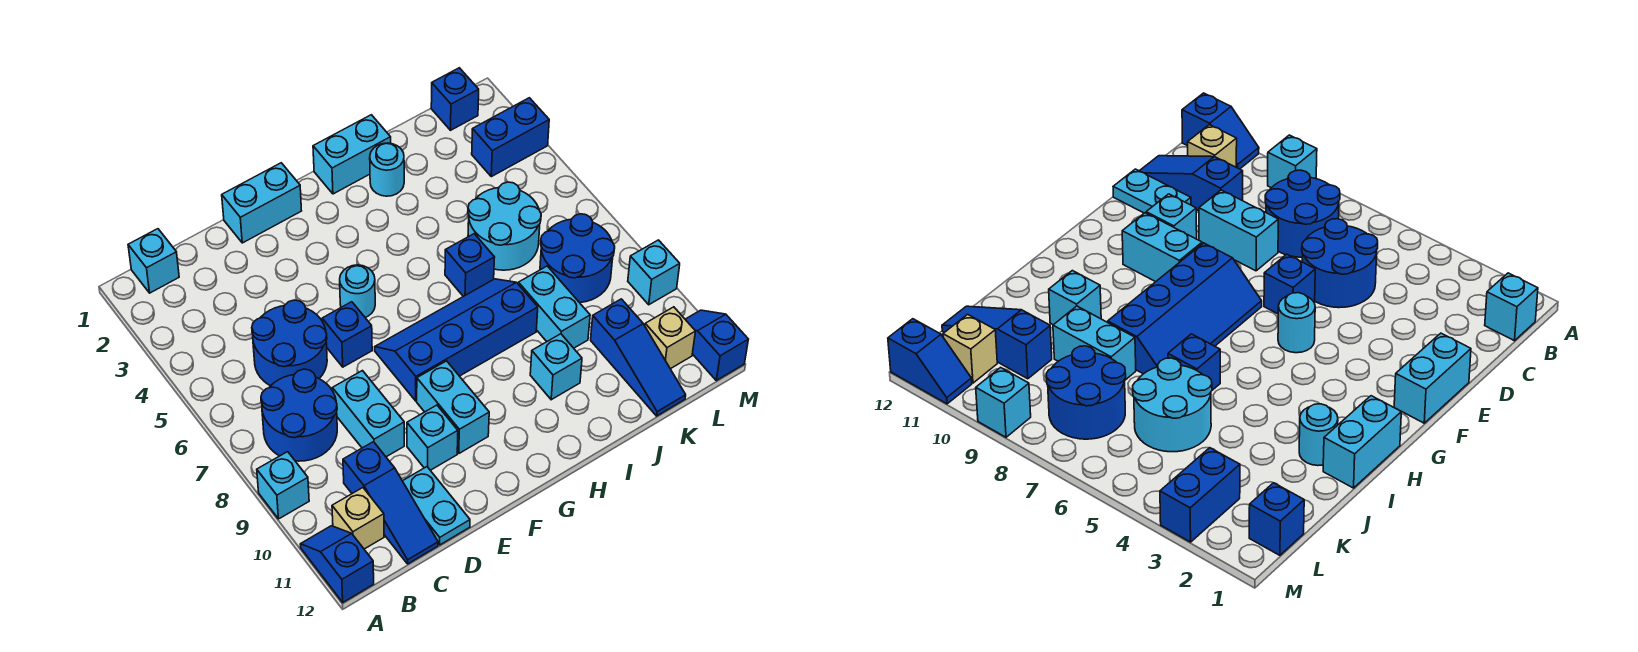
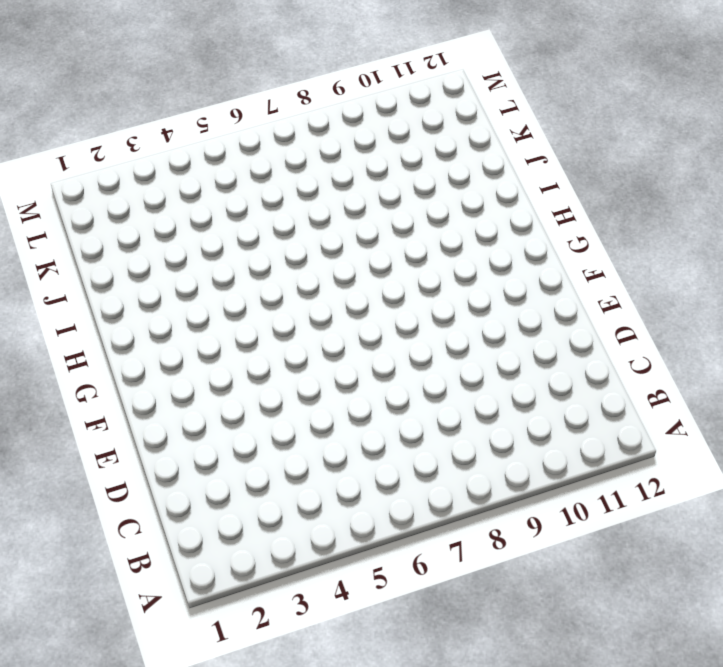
none -> cyan brick A9 level 1
none -> blue slope A11:A12 level 1 top 12
none -> cyan brick B1 level 1

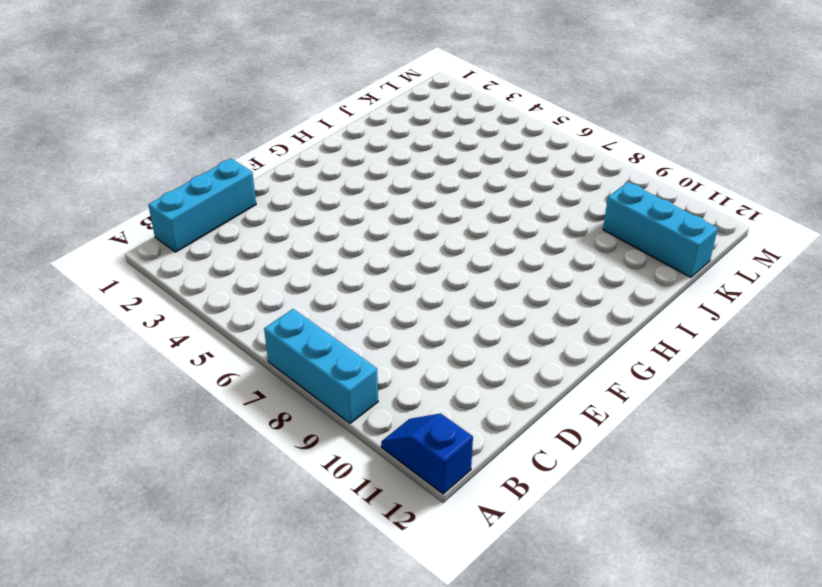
cyan brick A7:A9 level 1 -> cyan brick A9 level 1
cyan brick B1:D1 level 1 -> cyan brick B1 level 1
cyan brick K10:K12 level 1 -> blue slope K10:K12 level 1 top 10
none -> blue round brick B7:C8 level 1
none -> tan brick B11 level 1
none -> blue round brick C5:D6 level 1

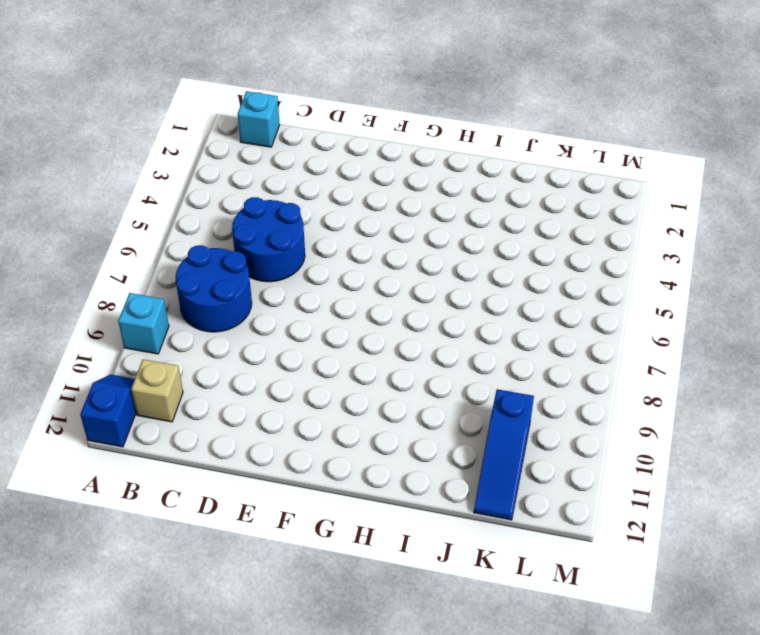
none -> blue slope C10:C12 level 1 top 10
none -> cyan brick D8:D9 level 1
none -> cyan plate D11:D12 level 1

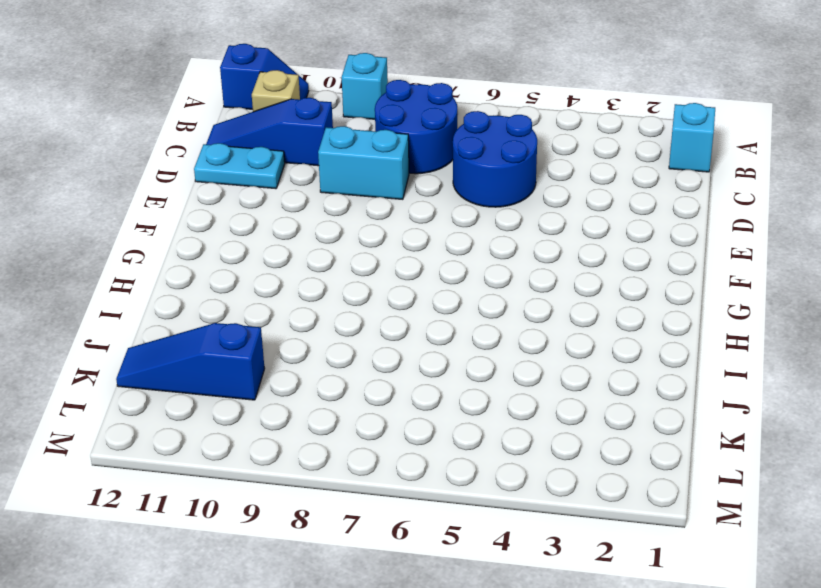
none -> cyan brick E1:F1 level 1
none -> blue brick E6 level 1
none -> cyan brick E10 level 1

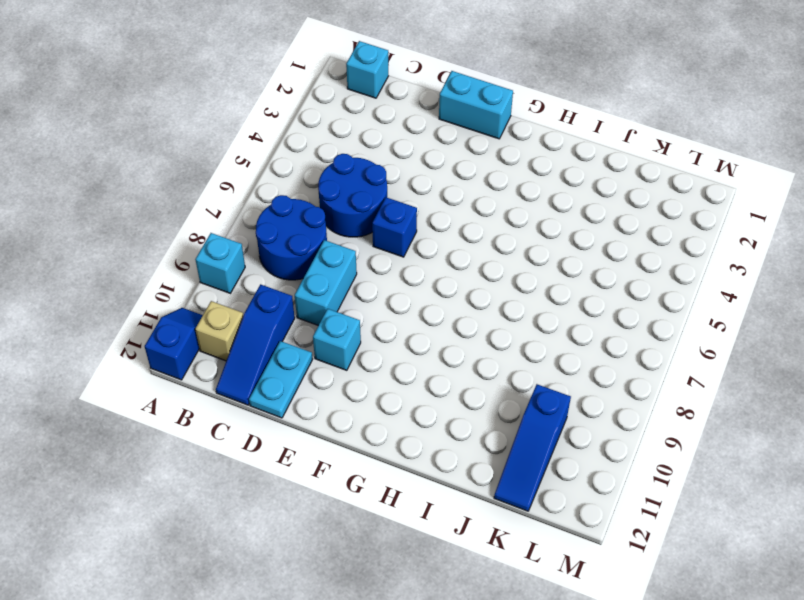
none -> cyan round brick F5 level 1
none -> blue slope F7:I8 level 1 top 8
none -> cyan brick F9:F10 level 1

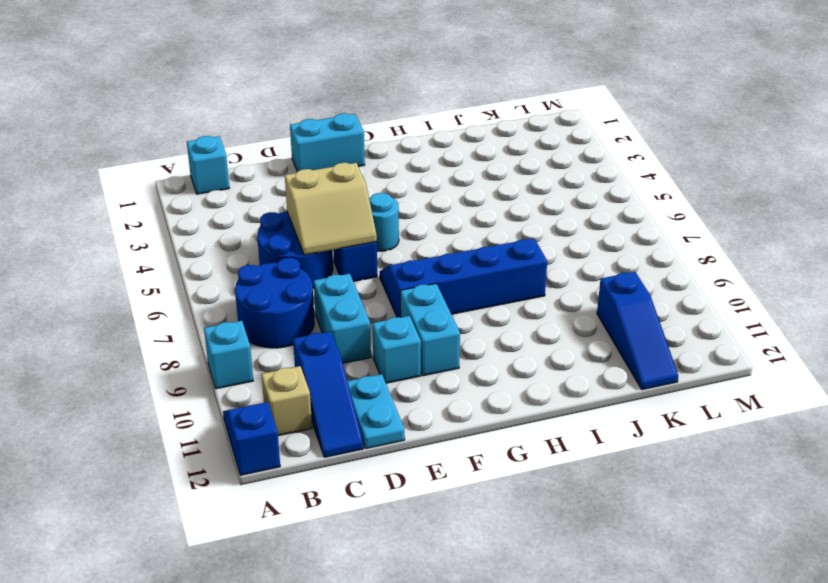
tan slope D5:E6 level 2 top 5 -> none
none -> cyan brick H1:I1 level 1
none -> cyan round brick I2 level 1
none -> blue brick I6 level 1

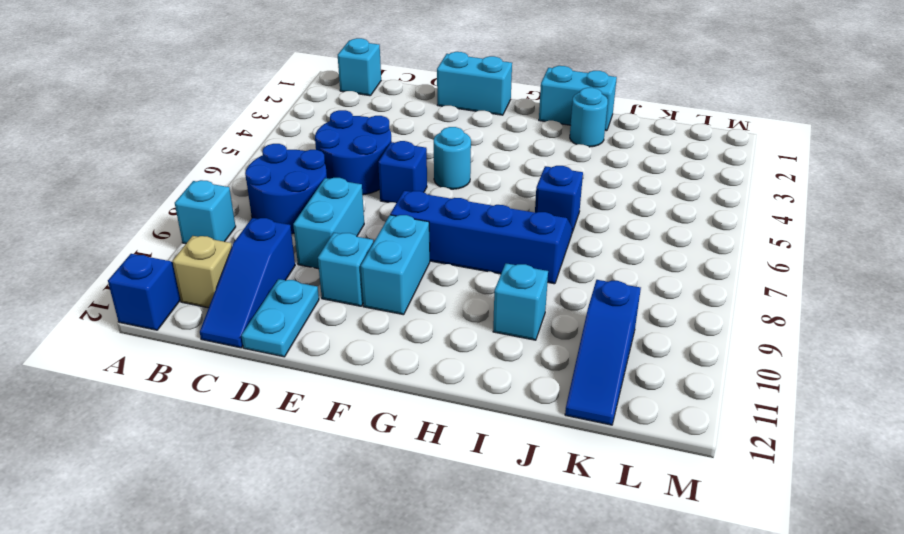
none -> cyan round brick J5:K6 level 1
none -> cyan brick J8:J9 level 1
none -> blue round brick K7:L8 level 1

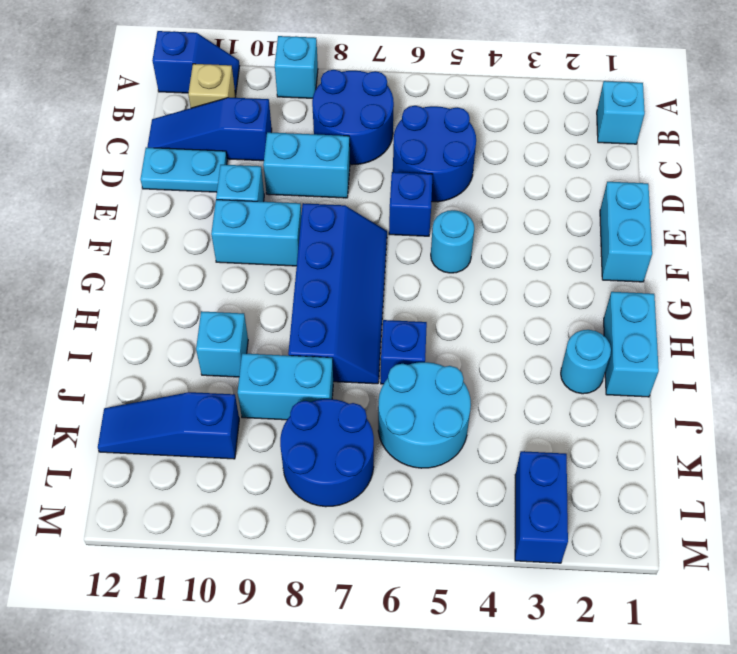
none -> blue brick L1 level 1
none -> tan brick L11 level 1
none -> cyan brick M9 level 1

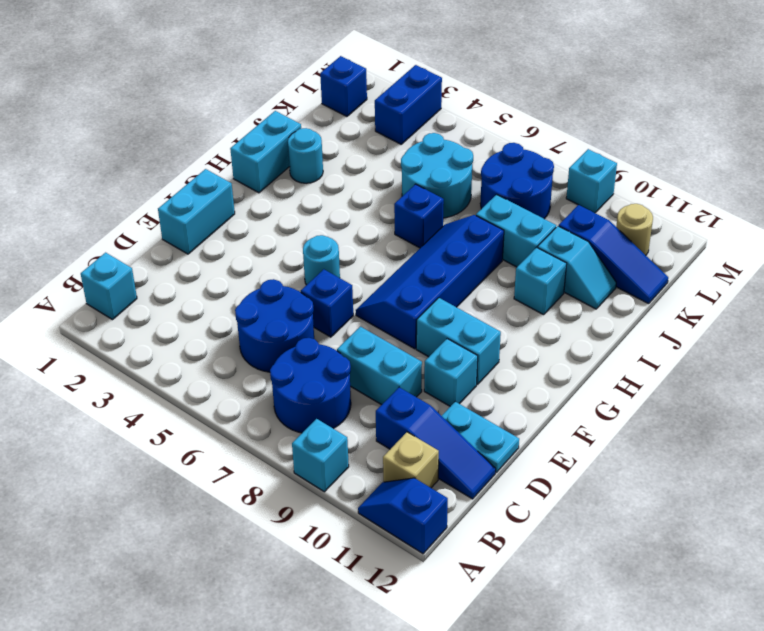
cyan slope J10:J11 level 1 top 10 -> none
tan round brick L11 level 1 -> tan brick L11 level 1
none -> blue slope M11:M12 level 1 top 12

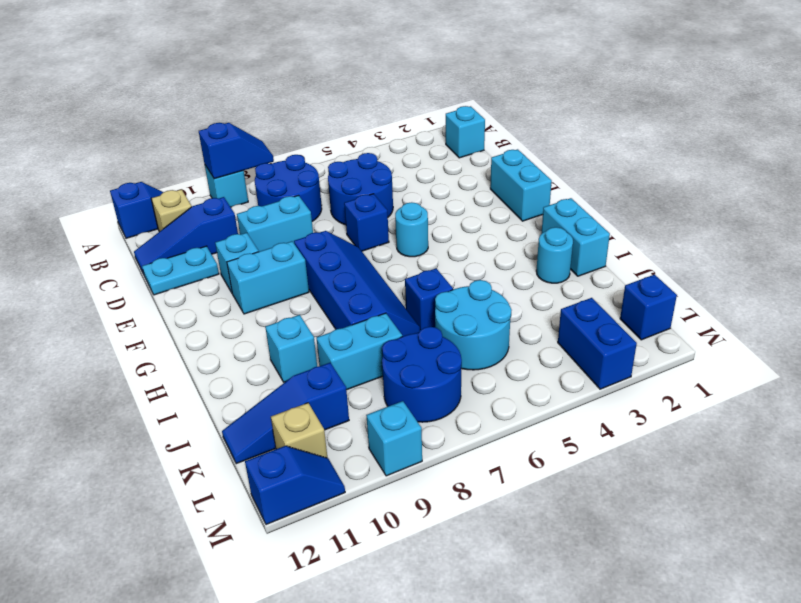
blue slope A8:A9 level 2 top 9 -> none

